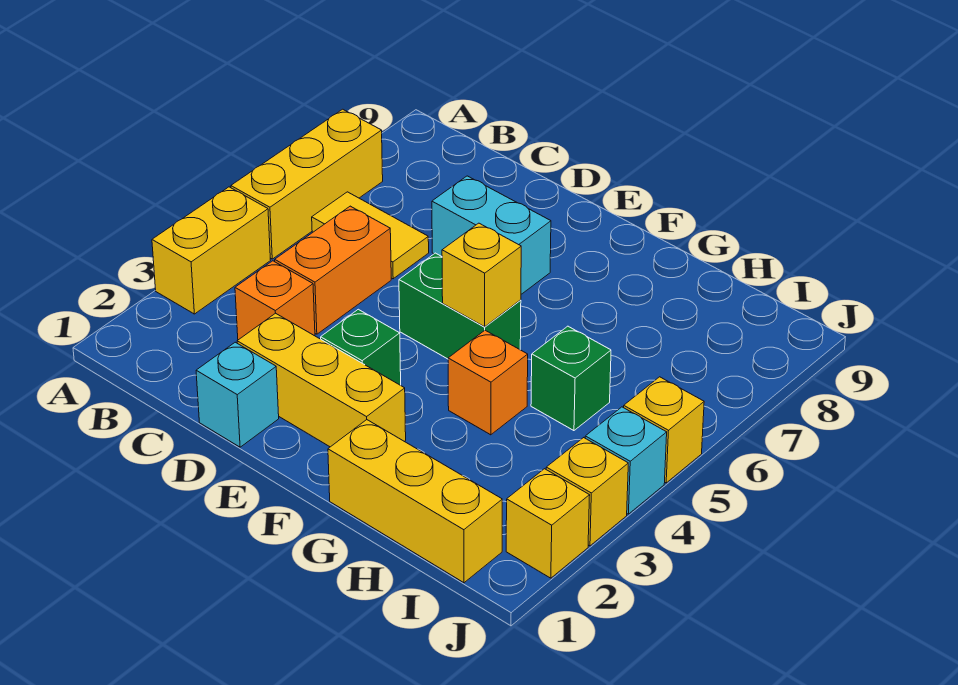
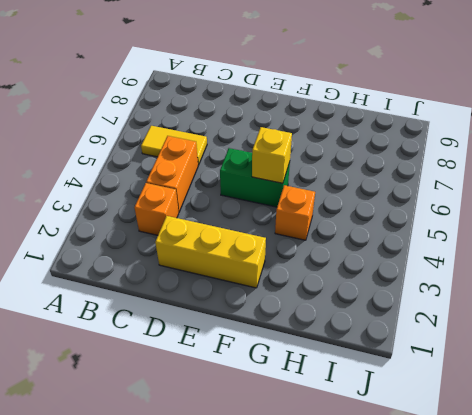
none -> yellow brick A3:A4 level 1
none -> yellow brick A5:A7 level 1
none -> cyan brick D1 level 1

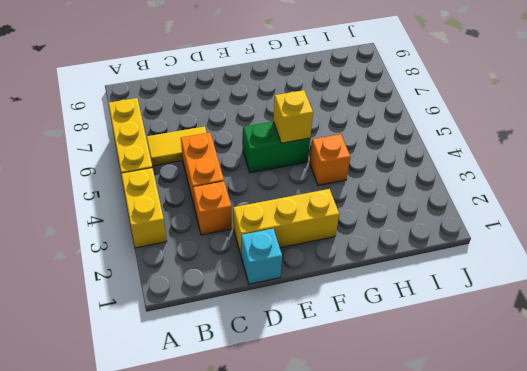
none -> cyan brick D7:E7 level 1
none -> green brick E3 level 1
none -> yellow brick G1:I1 level 1

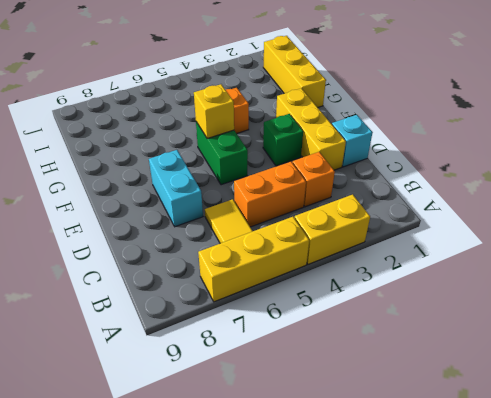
none -> green brick H5 level 1
none -> yellow brick J2 level 1
none -> yellow brick J3 level 1

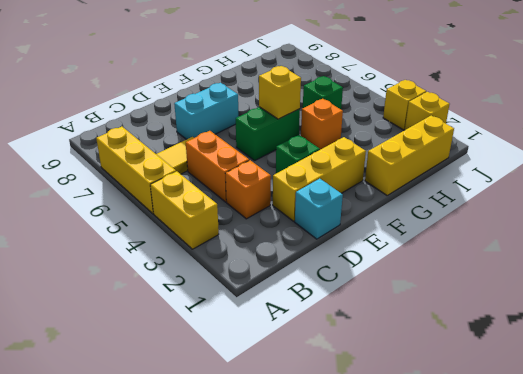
none -> cyan brick J4 level 1
none -> yellow brick J5 level 1

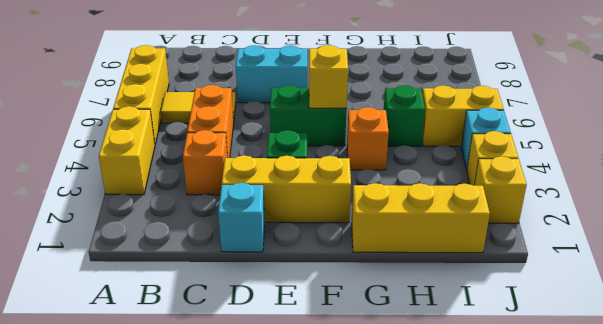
yellow brick I5:J5 level 1 -> yellow brick J5 level 1

